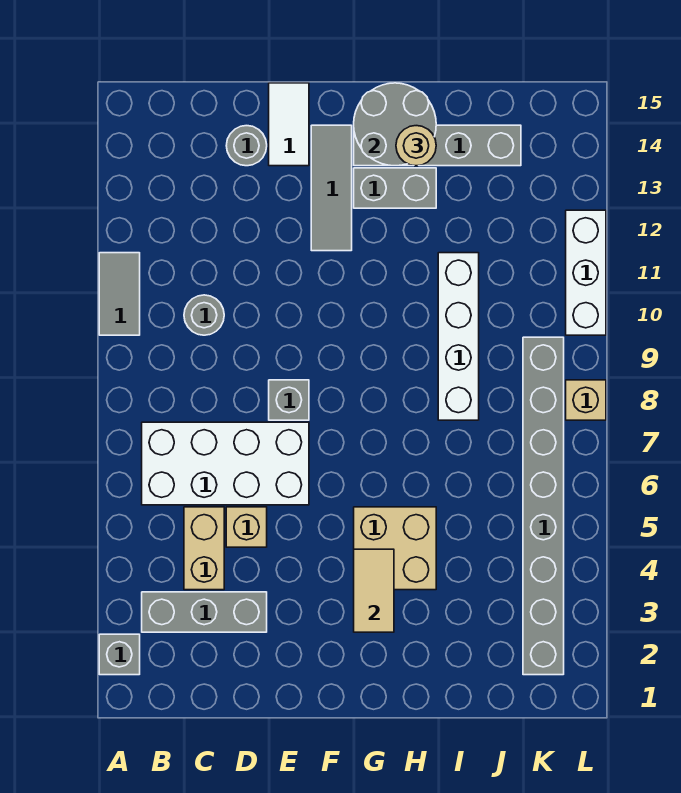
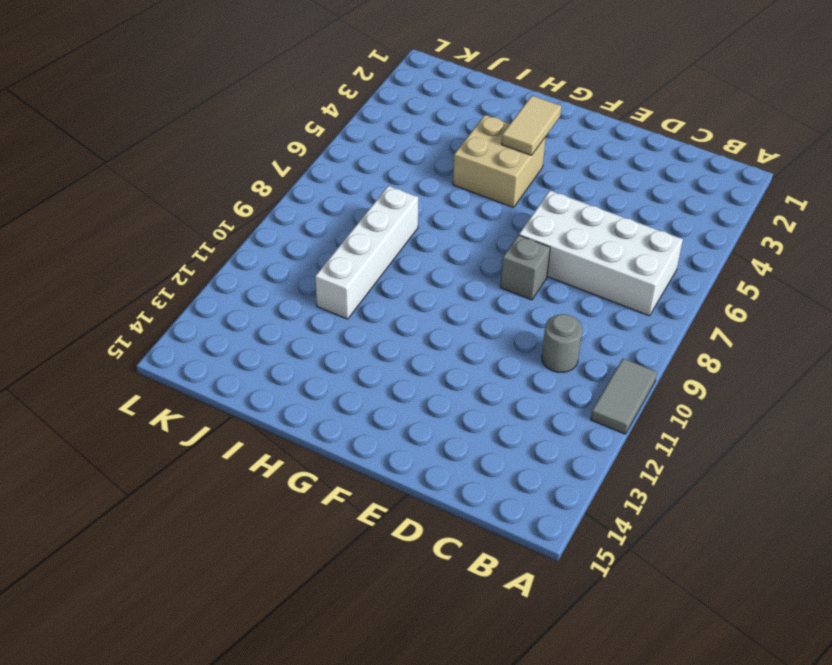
none -> grey brick A2 level 1
none -> grey brick B3:D3 level 1
none -> tan brick C4:C5 level 1

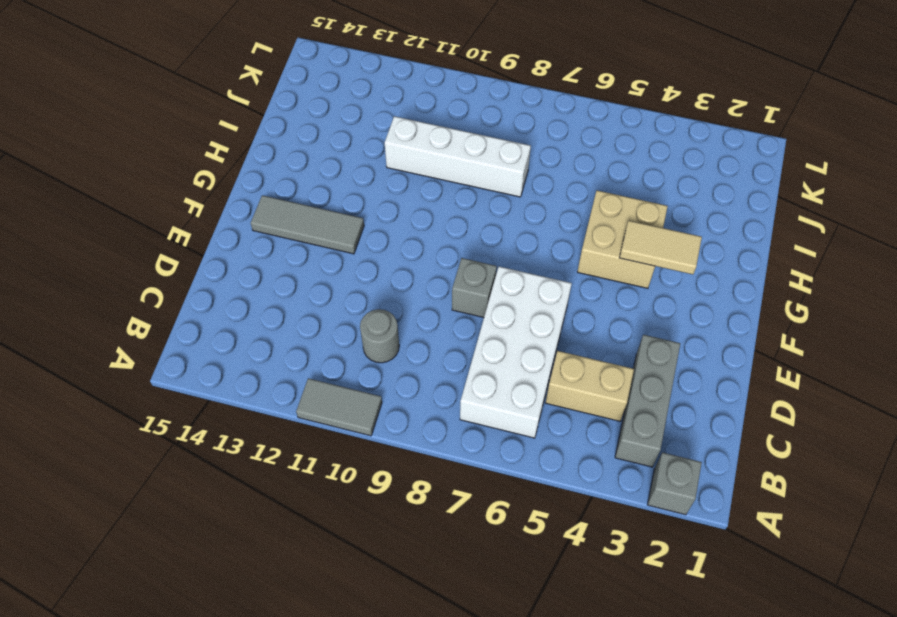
none -> tan brick D5 level 1
none -> grey round brick D14 level 1
none -> white tile E14:E15 level 1

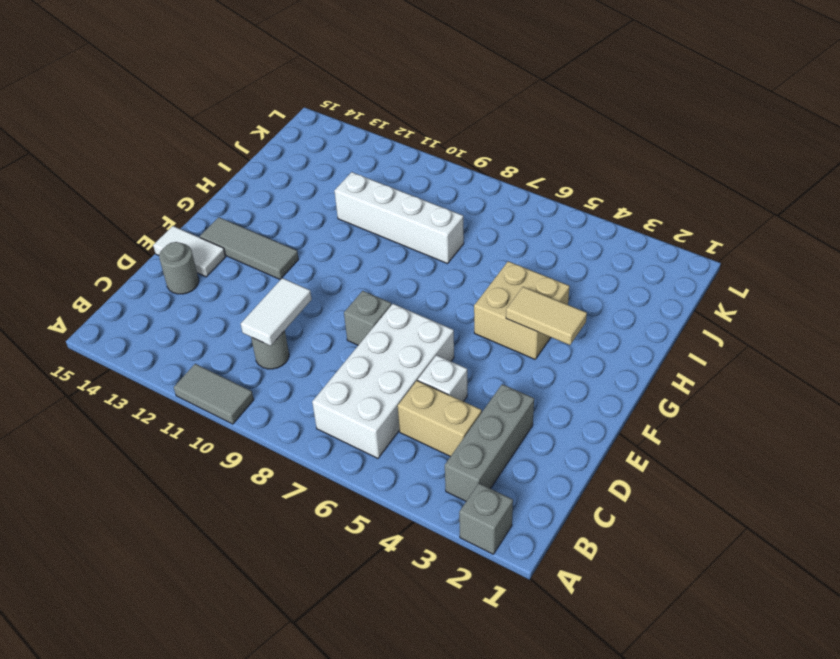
white tile C10:D10 level 2 -> none
white brick D5 level 1 -> tan brick D5 level 1
none -> grey brick G13:H13 level 1
none -> grey brick G14:J14 level 1
none -> grey brick K2:K9 level 1

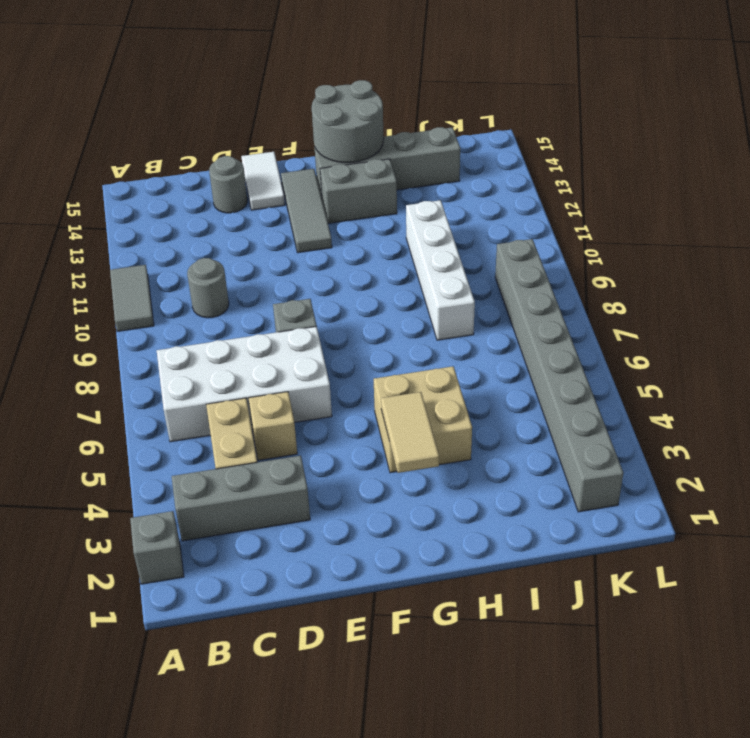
none -> tan brick L8 level 1
none -> white brick L10:L12 level 1
none -> tan round brick H14 level 3

